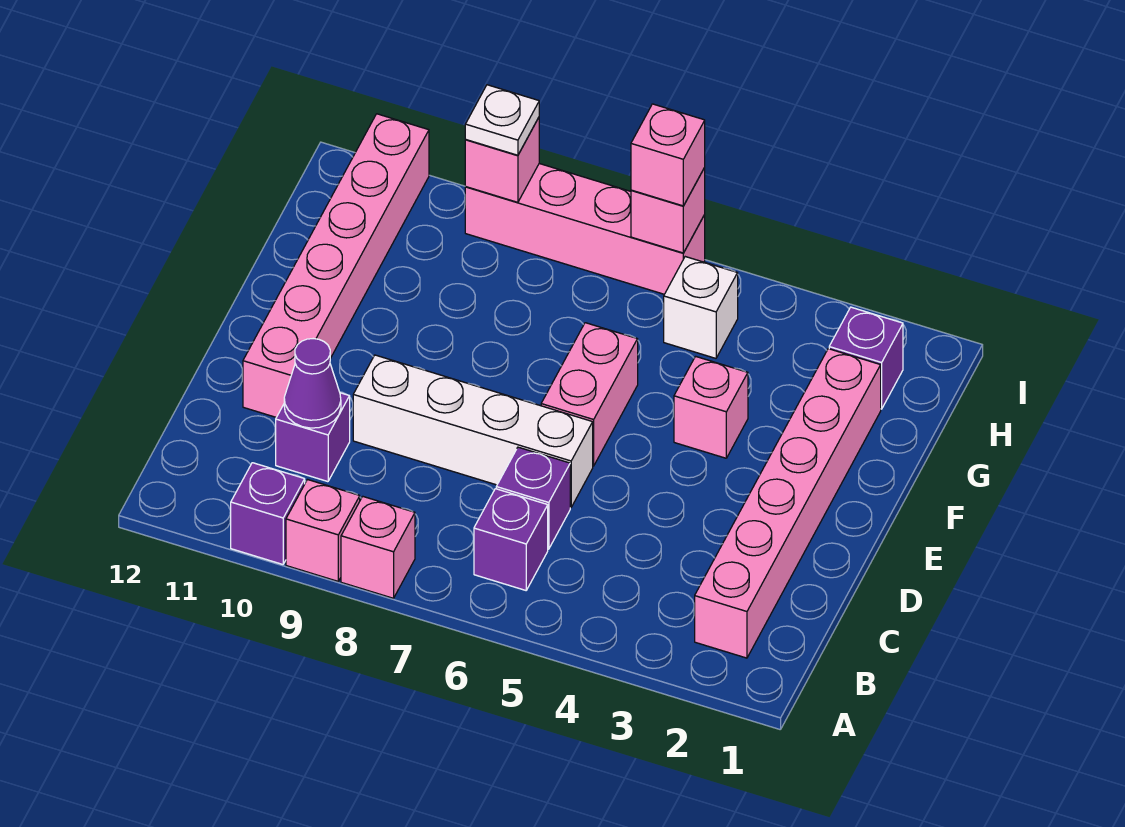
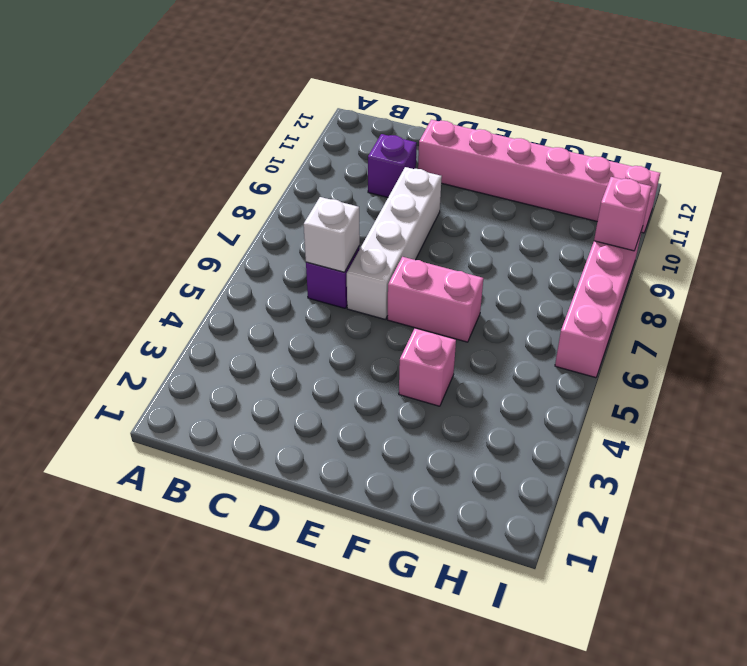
white brick C6 level 2 -> white brick H5 level 1
none -> pink brick A8 level 1
none -> pink brick A9 level 1
none -> purple brick A10 level 1

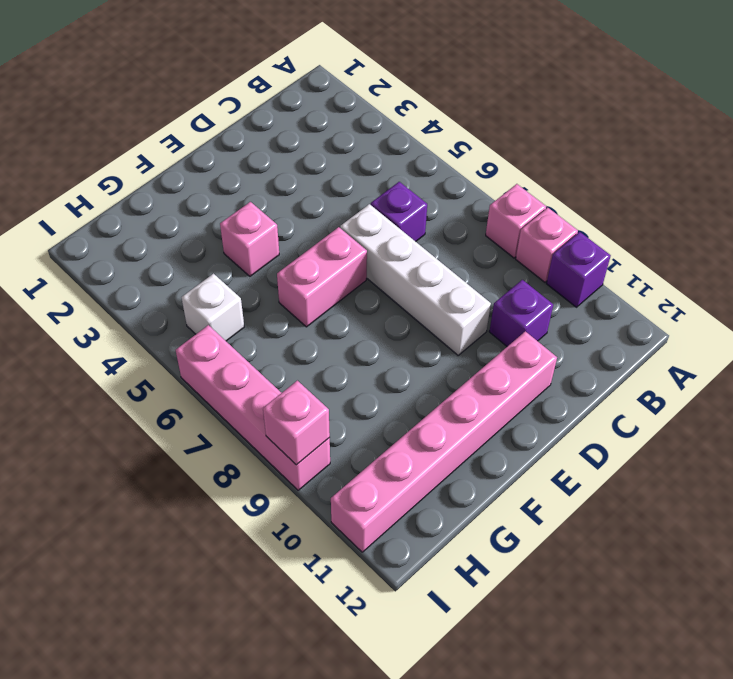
none -> pink brick B2:G2 level 1
none -> purple brick B6 level 1
none -> purple brick H2 level 1

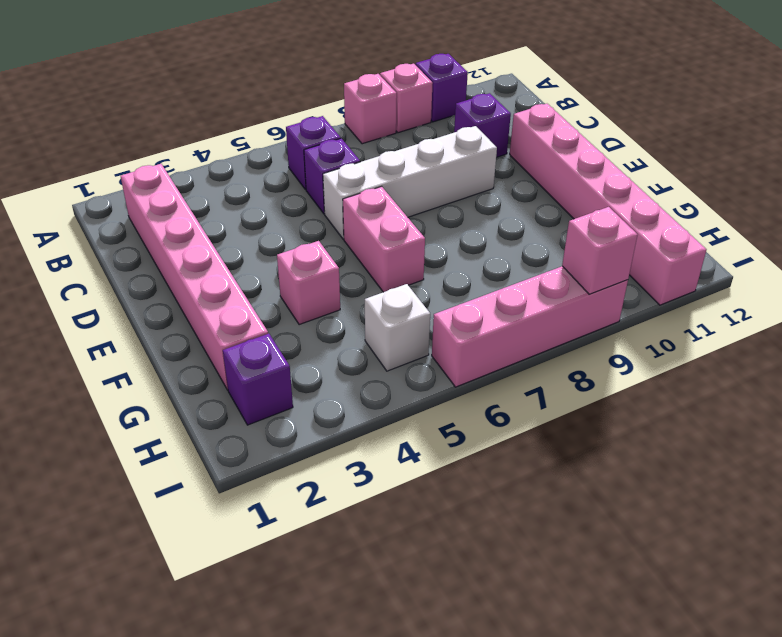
none -> purple cone C10 level 2
none -> pink brick I6 level 2
none -> pink brick I6 level 3

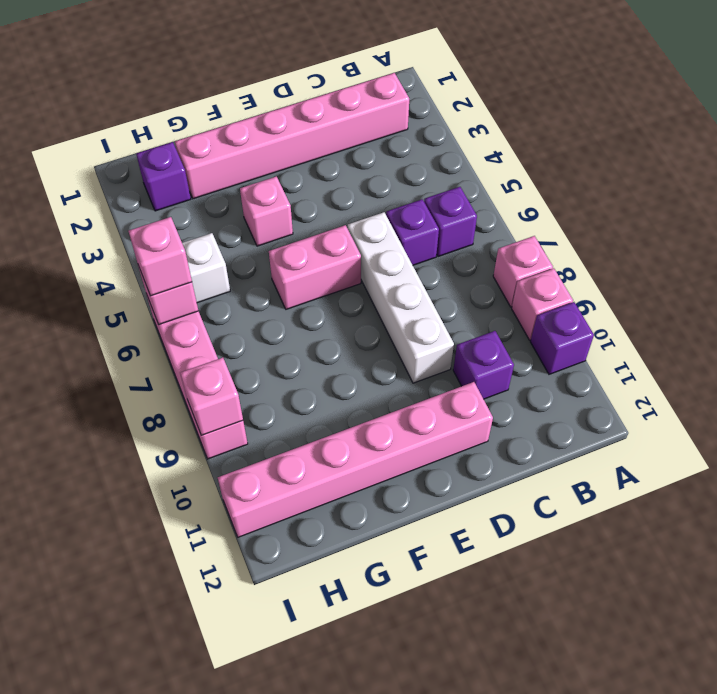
none -> purple cone C10 level 2
none -> white plate I9 level 3

